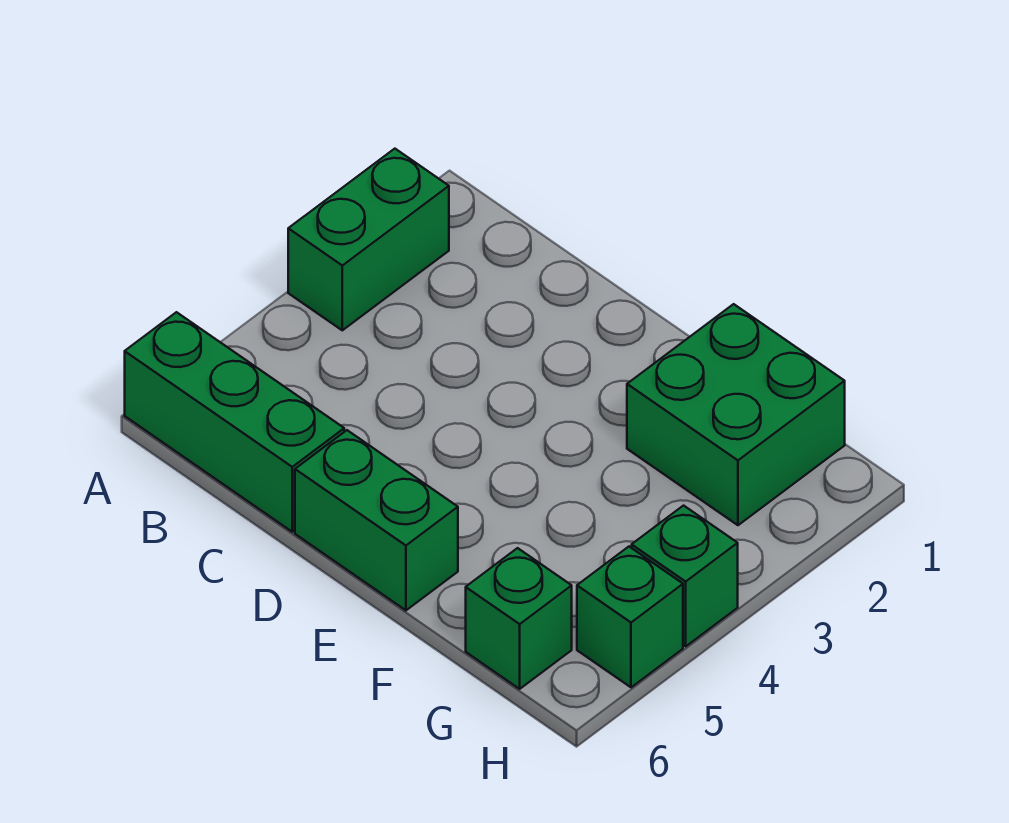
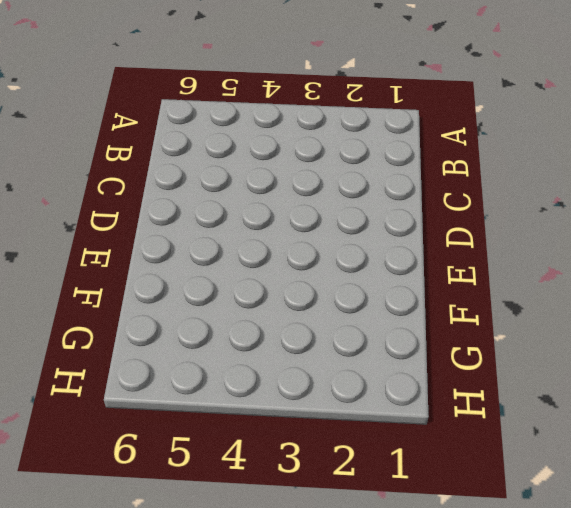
none -> green brick A2:A3 level 1
none -> green brick A6:C6 level 1

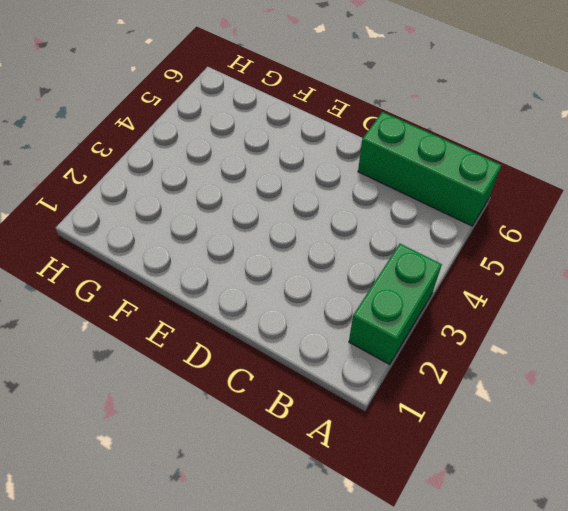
none -> green brick D6:E6 level 1
none -> green brick F1:G2 level 1

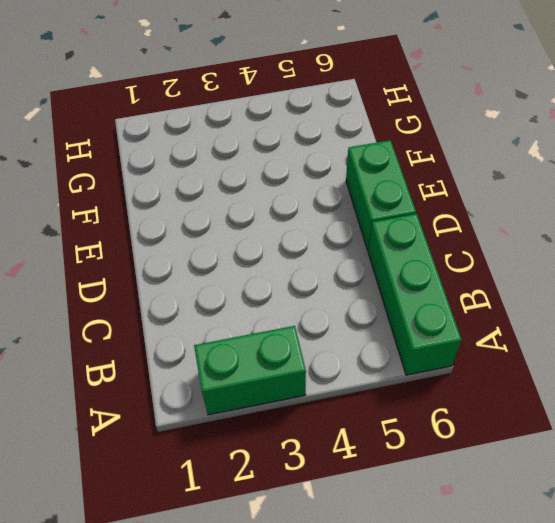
none -> green brick F1:G2 level 1
none -> green brick G6 level 1

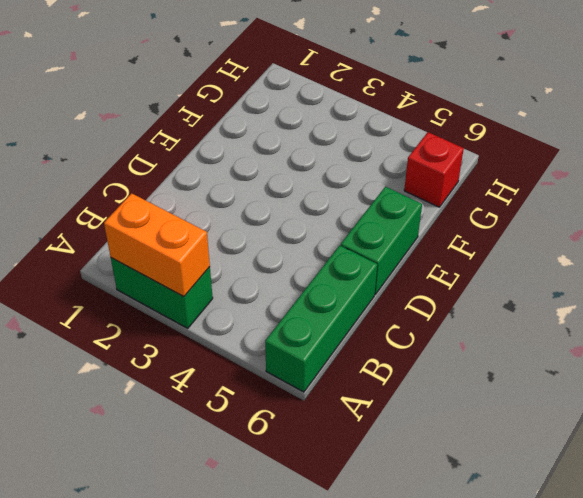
orange brick A2:A3 level 2 -> none
red brick G6 level 1 -> green brick G6 level 1
none -> green brick F1:G2 level 1
none -> green brick H4 level 1

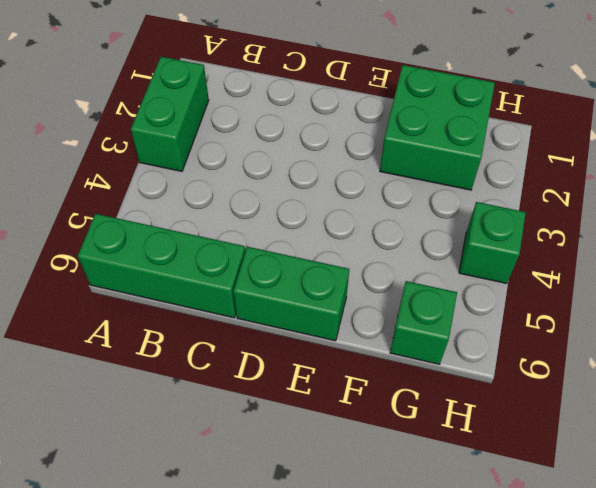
none -> green brick H5 level 1

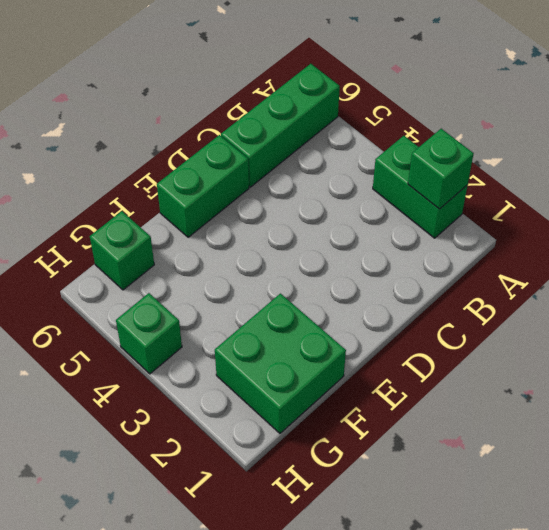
green brick A2 level 2 -> green brick H5 level 1

